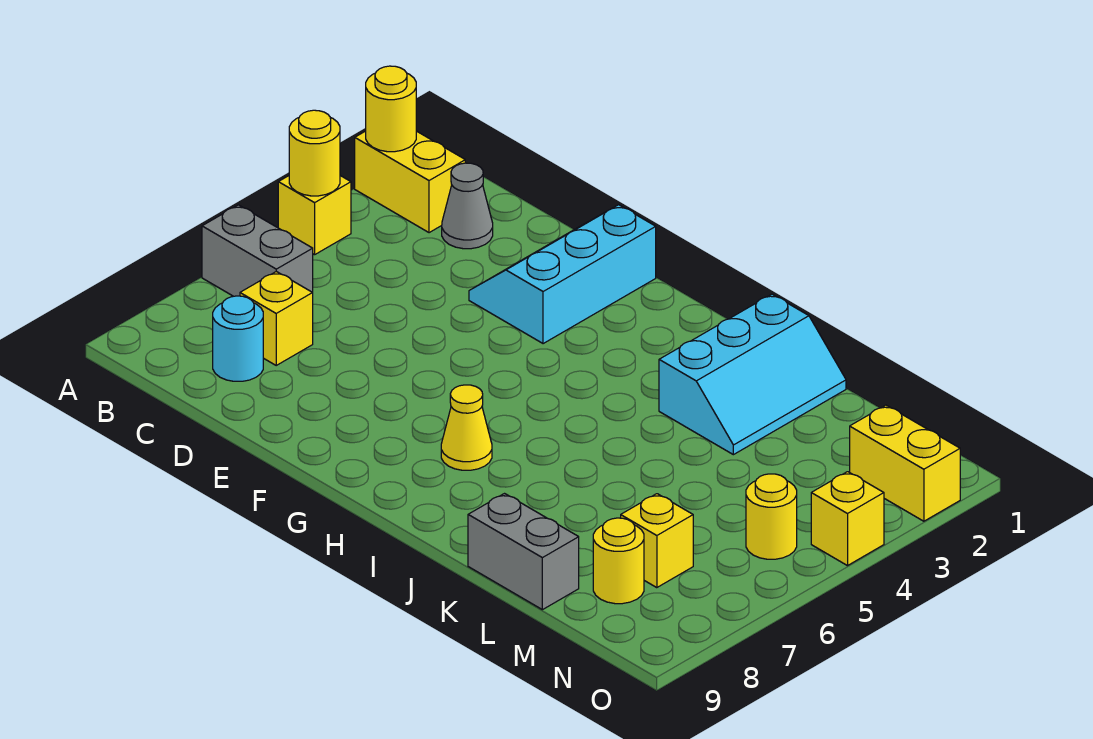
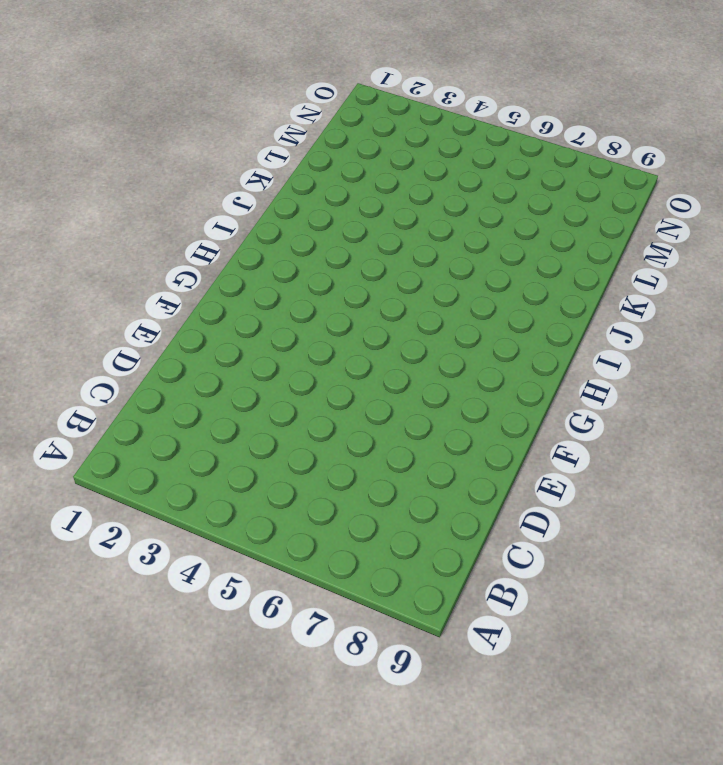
none -> yellow brick A2:B2 level 1
none -> yellow brick A4 level 1
none -> grey brick A6:B6 level 1

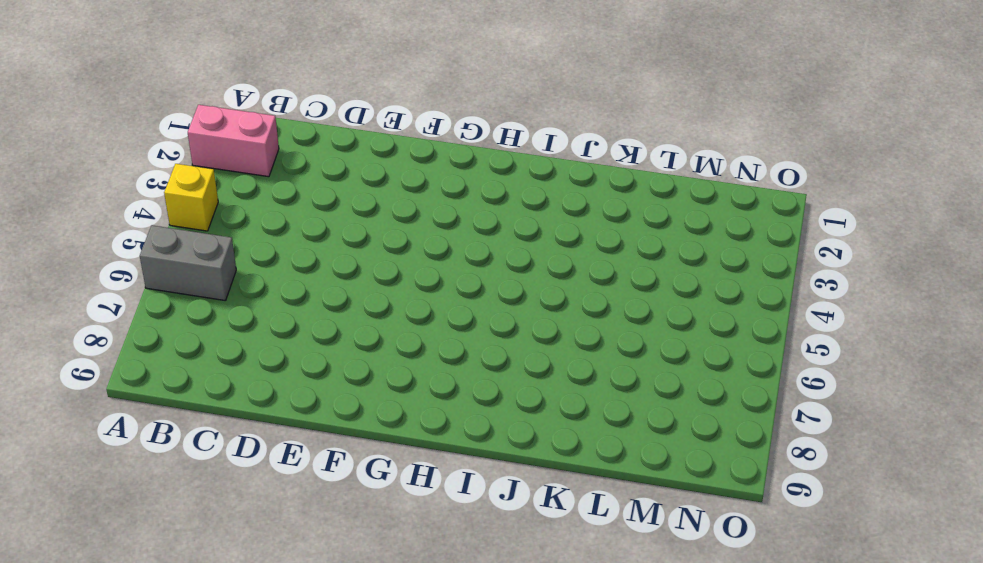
pink brick A2:B2 level 1 -> yellow brick A2:B2 level 1
none -> grey cone C2 level 1
none -> yellow brick C7 level 1
none -> cyan round brick C8 level 1

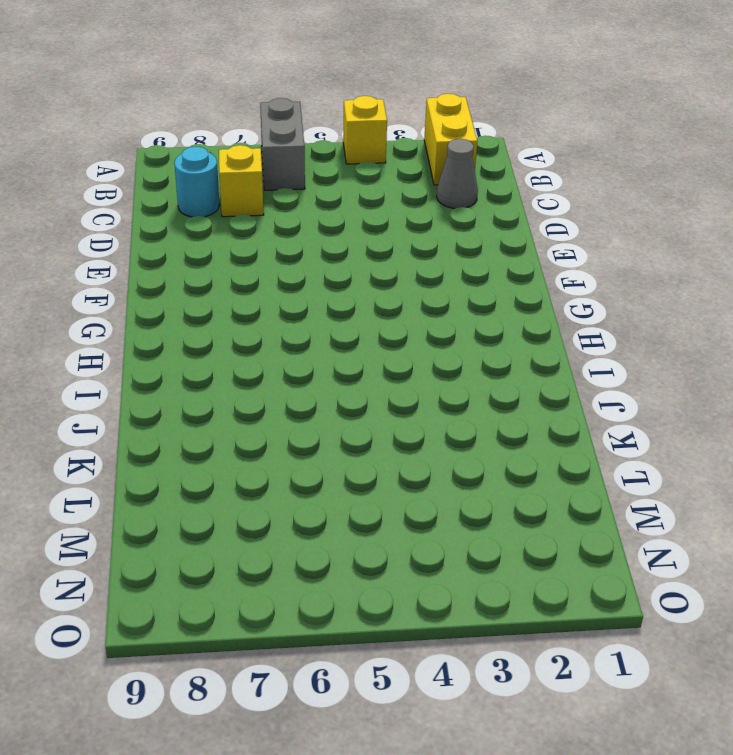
none -> cyan slope E1:F3 level 1 top F
none -> yellow cone H7 level 1
none -> cyan slope J1:K3 level 1 top J

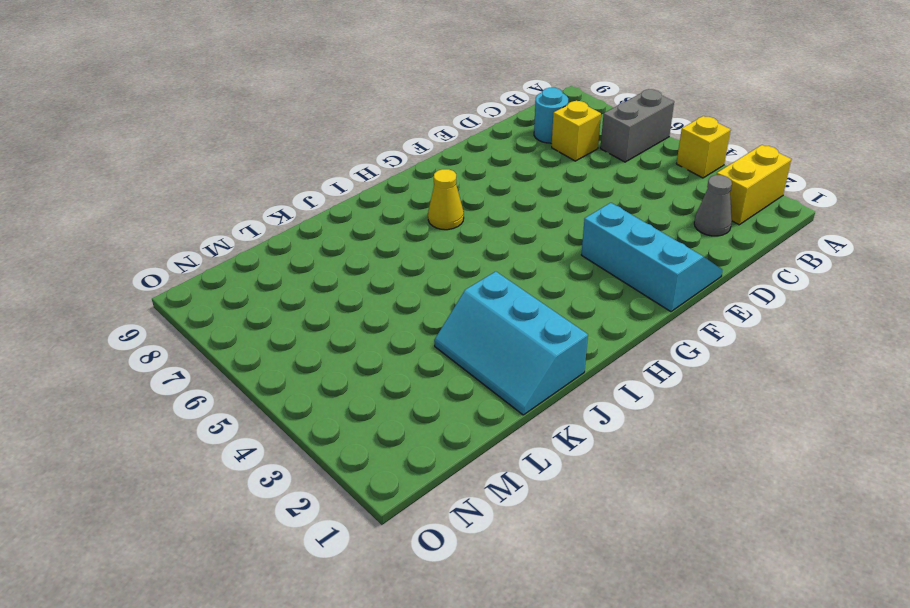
none -> grey brick K9:L9 level 1
none -> yellow brick M7 level 1
none -> yellow round brick M8 level 1

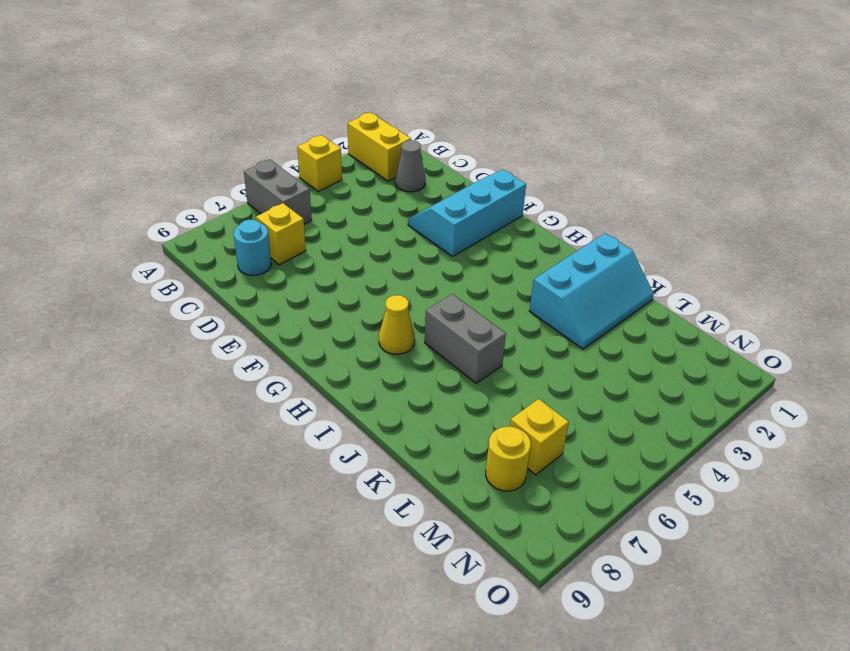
grey brick I6:J6 level 1 -> grey brick K9:L9 level 1
none -> yellow brick N2:O2 level 1
none -> yellow round brick N5 level 1
none -> yellow brick O4 level 1

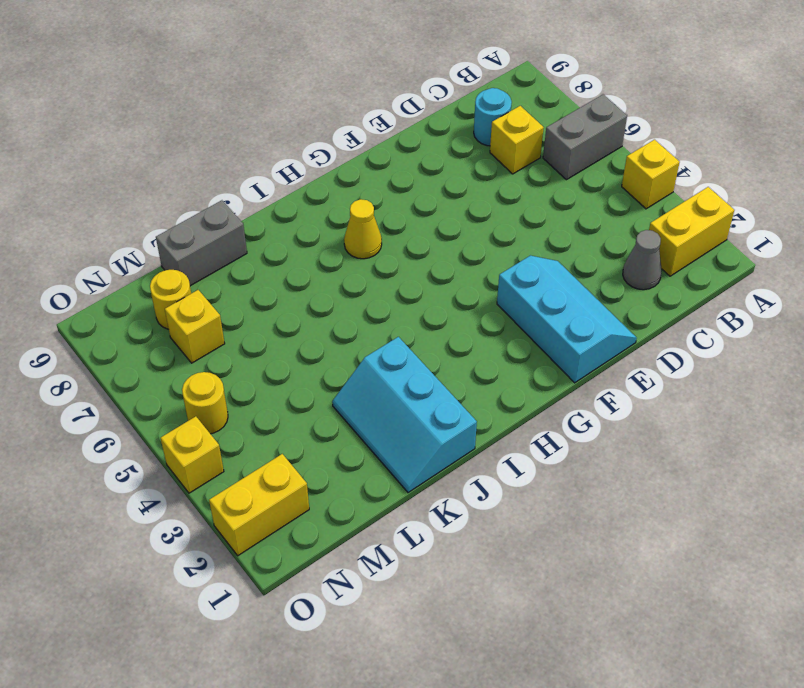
none -> yellow round brick A2 level 2
none -> yellow round brick A4 level 2

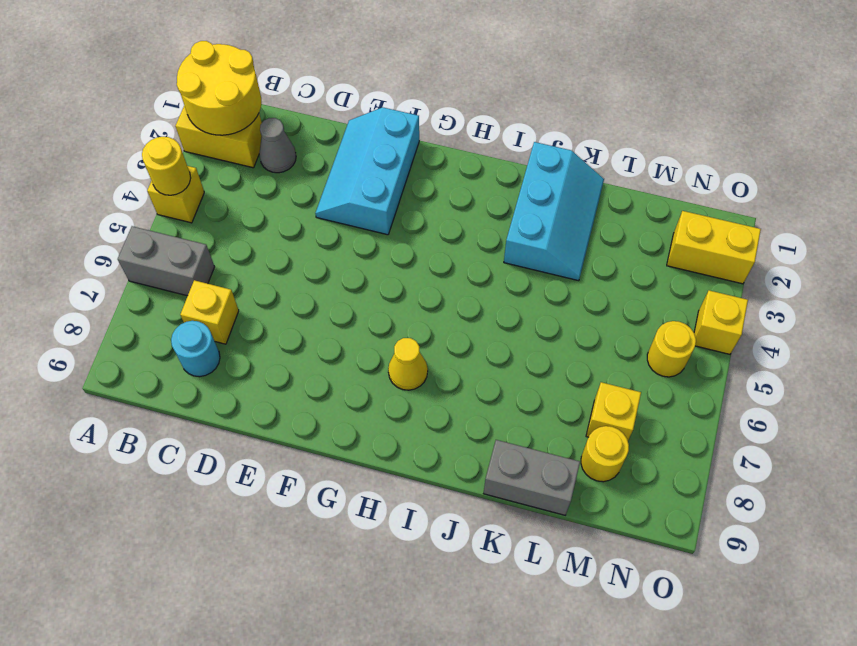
yellow round brick A1:B2 level 2 -> yellow round brick A2 level 2

